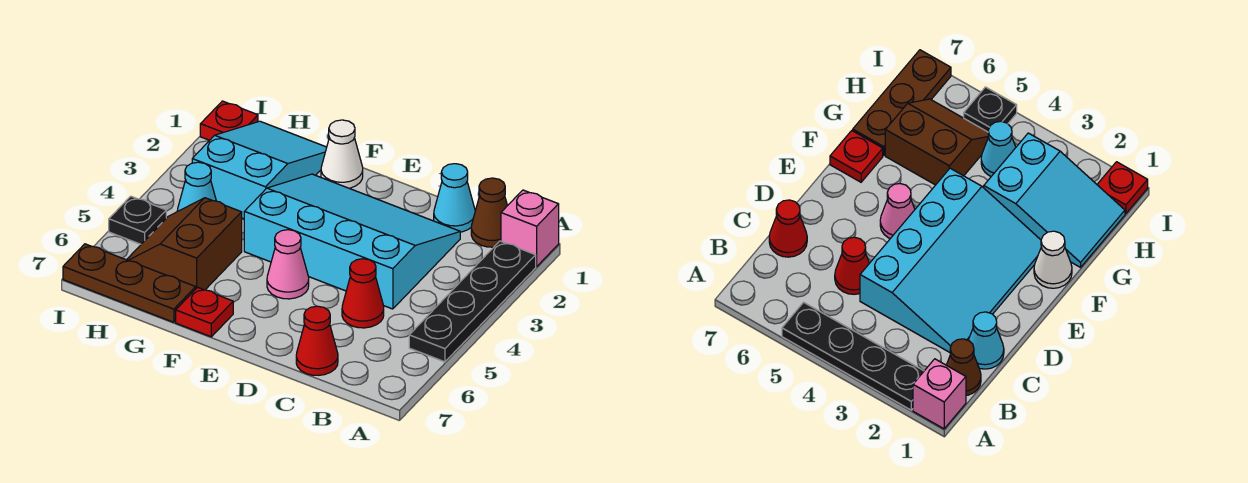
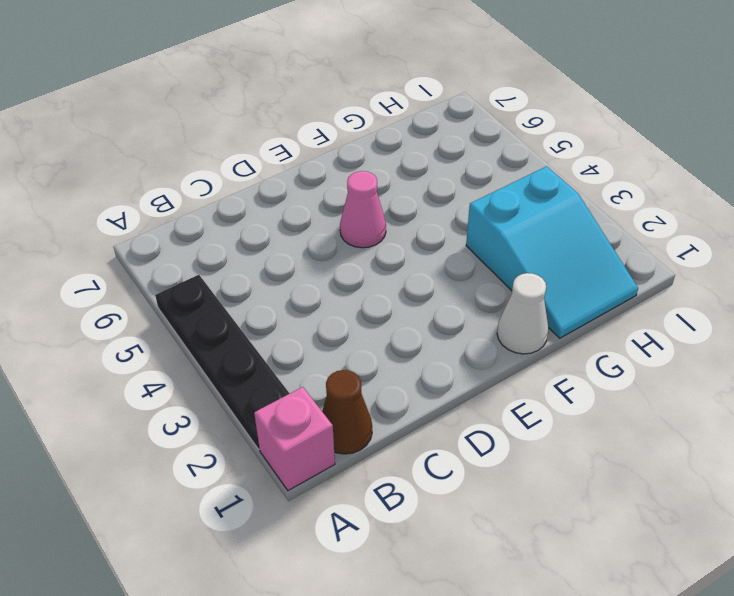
none -> cyan cone C1 level 1
none -> cyan slope C2:F4 level 1 top 4
none -> red cone C5 level 1

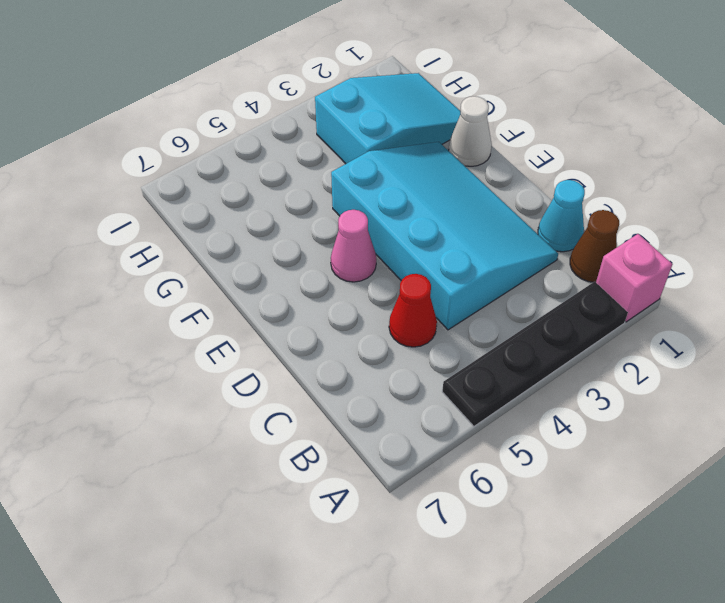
none -> red cone C7 level 1
none -> red plate F7 level 1
none -> brown slope G5:H6 level 1 top G

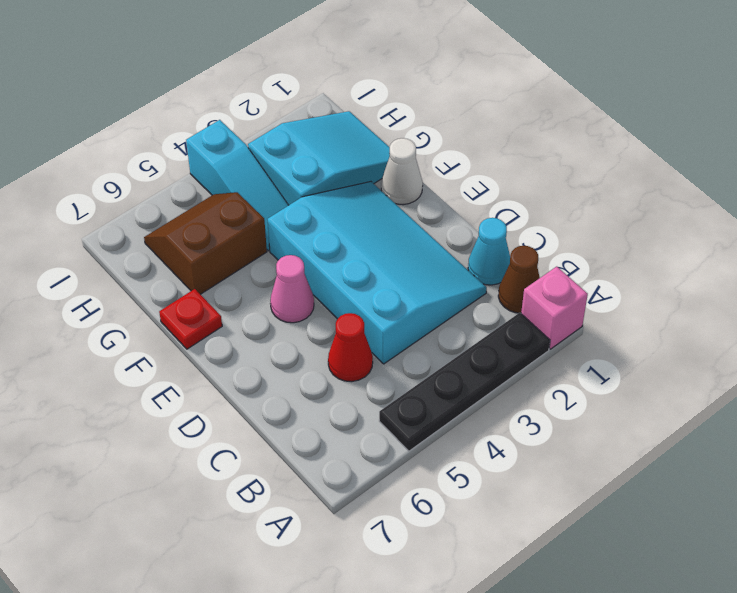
cyan slope G4:I4 level 1 top I -> cyan cone H4 level 1
none -> red cone C7 level 1
none -> brown plate G7:I7 level 1
none -> red plate I1 level 1

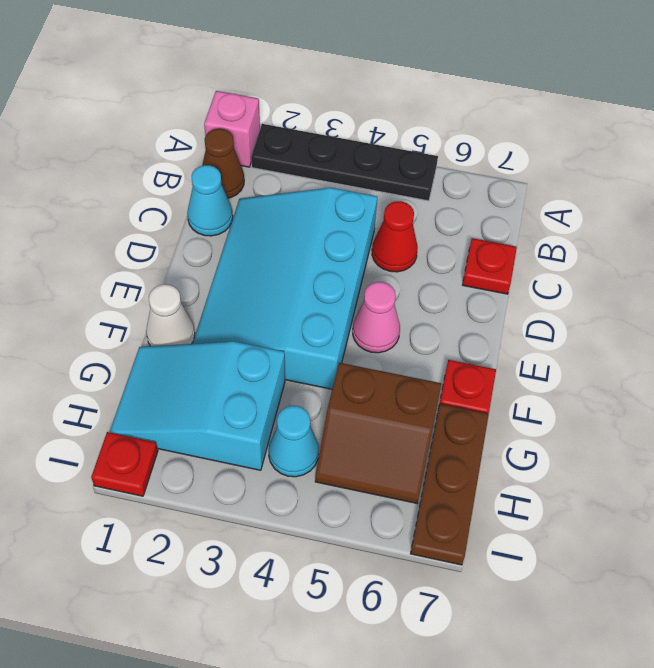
red plate C7 level 1 -> red cone C7 level 1
none -> black plate I5 level 1

